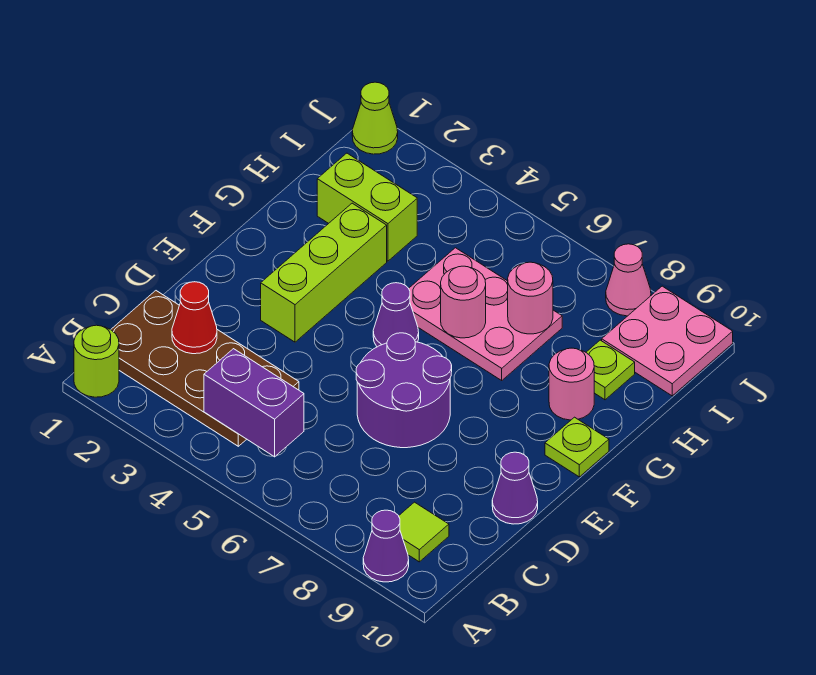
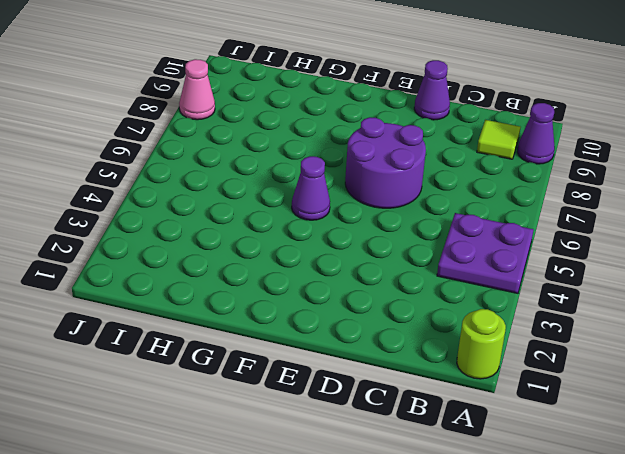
purple plate A4:B5 level 1 -> brown plate B1:C4 level 1
none -> lime brick E3:G3 level 1
none -> lime plate F10 level 1
none -> pink plate G5:H7 level 1

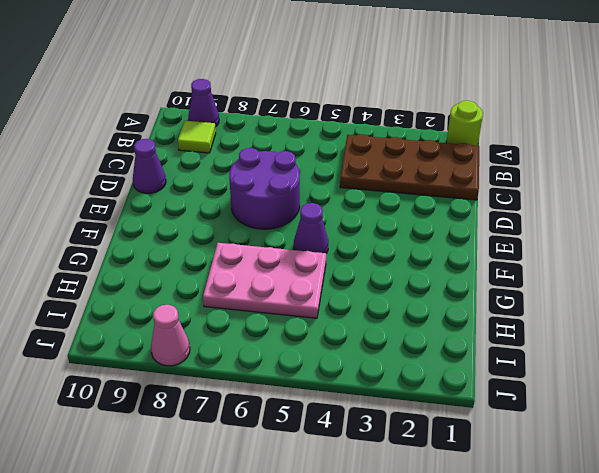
none -> lime brick E3:G3 level 1
none -> lime plate F10 level 1
none -> pink round brick G9 level 1

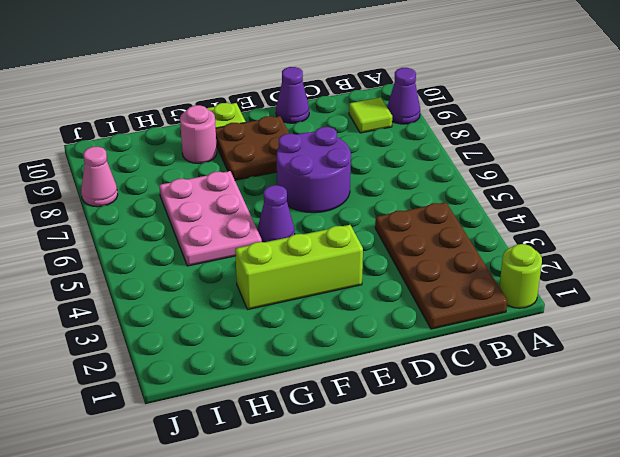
brown plate E8:F9 level 1 -> none
none -> lime brick H2:H3 level 1
none -> lime plate H9 level 1
none -> pink plate I9:J10 level 1

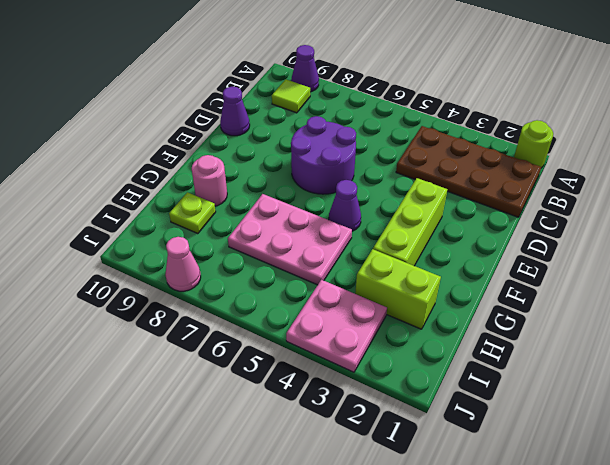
pink plate I3:J4 level 1 -> pink plate I9:J10 level 1
none -> lime plate F10 level 1
none -> lime cone J1 level 1
none -> purple brick B4:B5 level 2

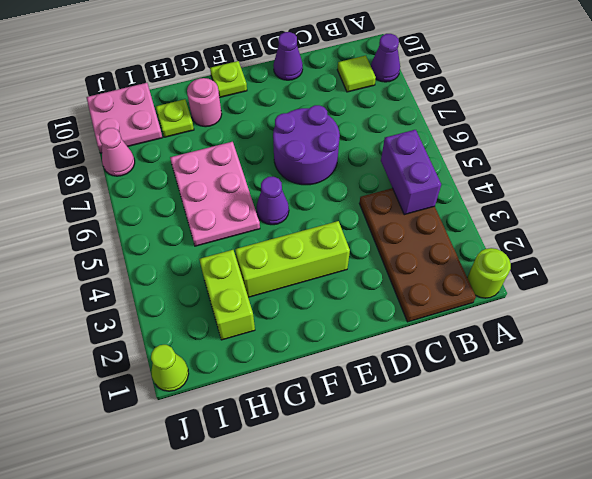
none -> red cone C2 level 2
none -> pink round brick G6 level 2
none -> pink round brick H7 level 2

